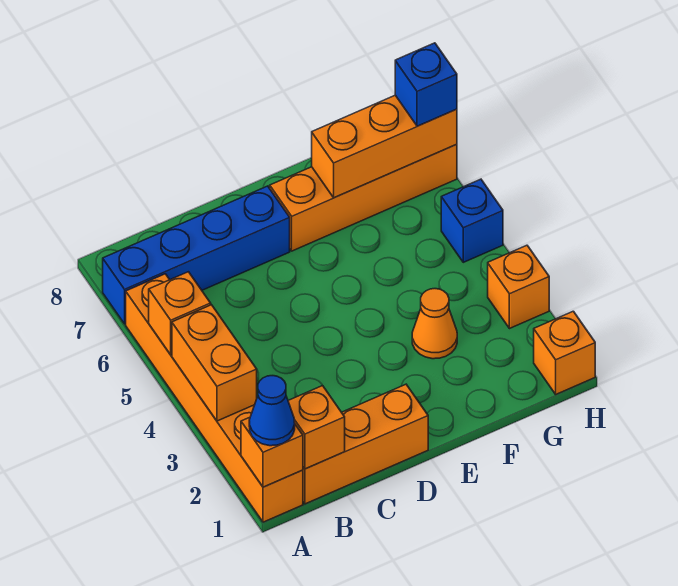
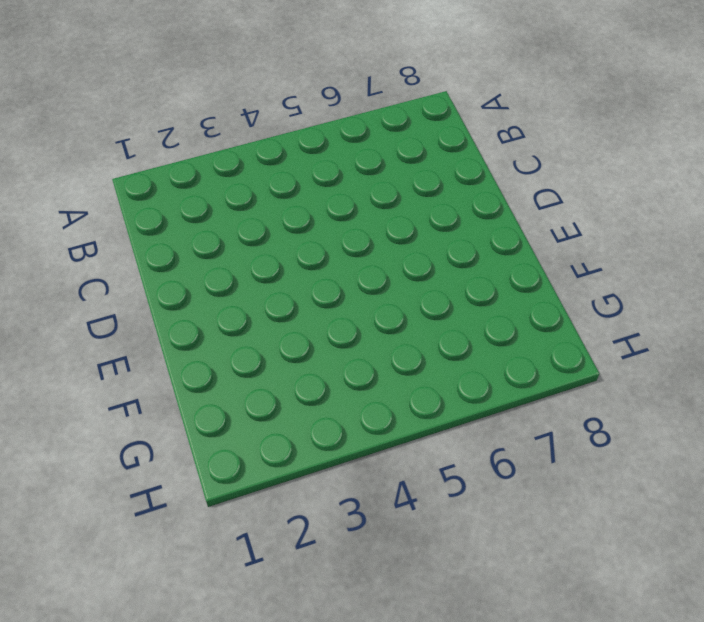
none -> orange brick A1:A6 level 1
none -> blue brick A7:D7 level 1
none -> orange brick B1:D1 level 1

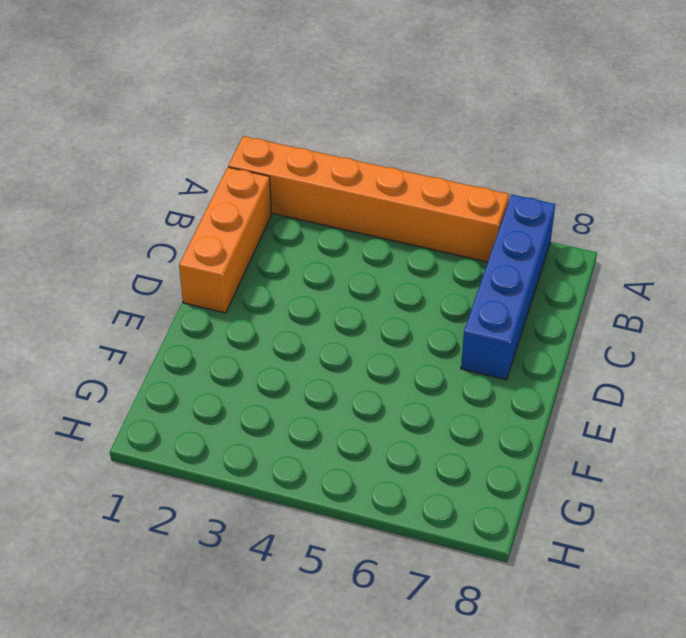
none -> orange brick E7:H7 level 1
none -> orange cone F3 level 1
none -> orange brick H1 level 1

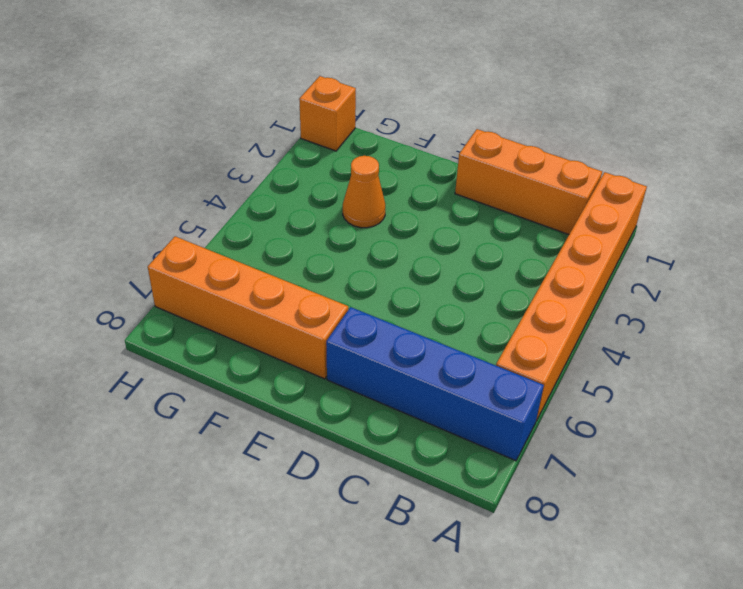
none -> orange brick H3 level 1
none -> blue brick H5 level 1
none -> orange brick A1 level 2

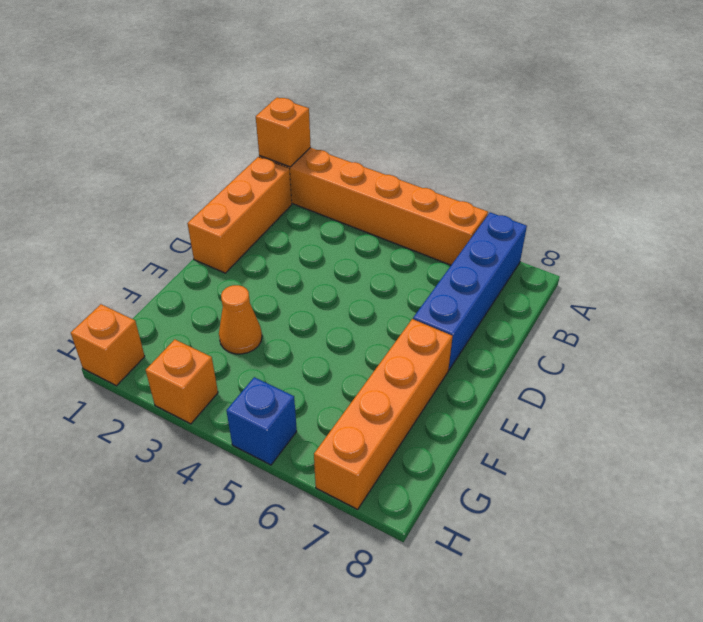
none -> orange brick A3:A4 level 2
none -> orange brick A5 level 2
none -> orange brick B1 level 2

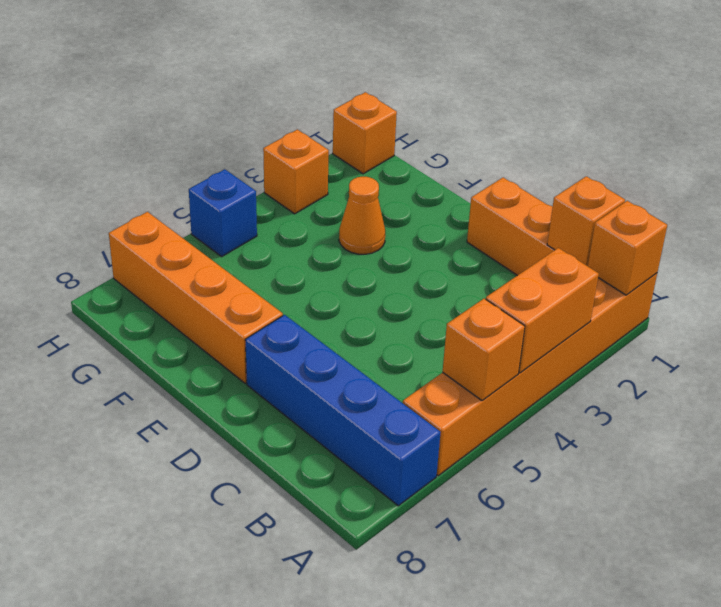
none -> orange brick F7:H7 level 2
none -> blue cone A1 level 3
none -> blue brick H7 level 3

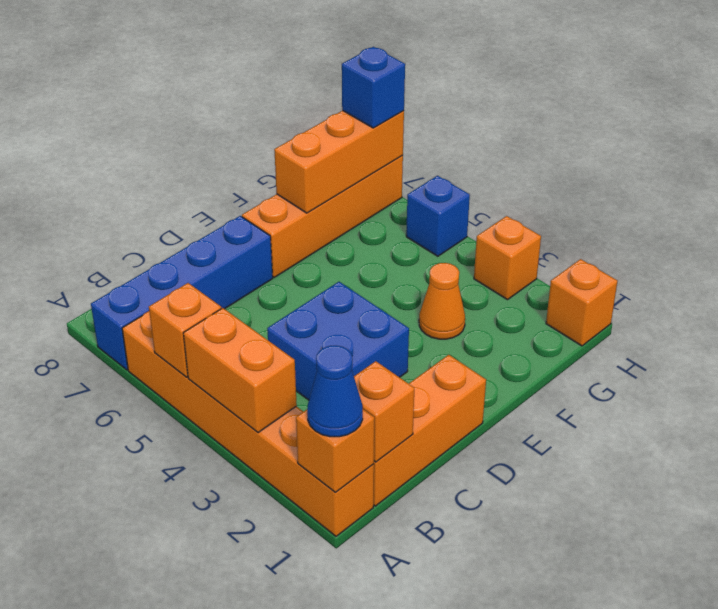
blue brick C3:D4 level 1 -> none

